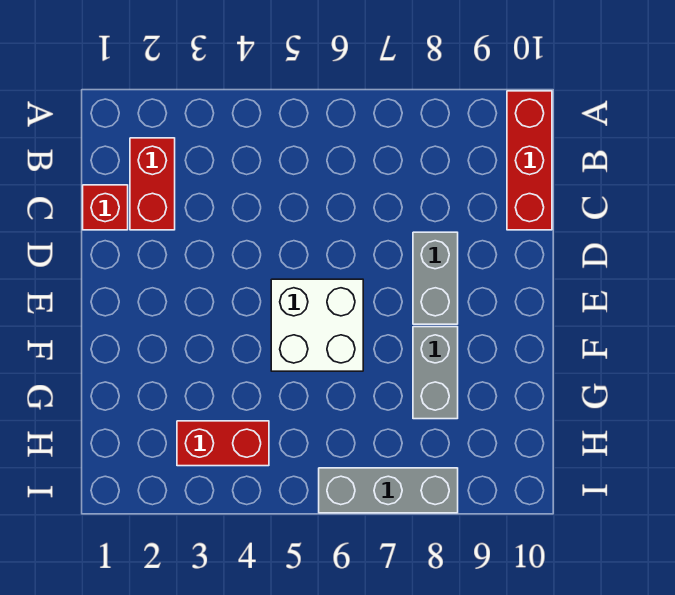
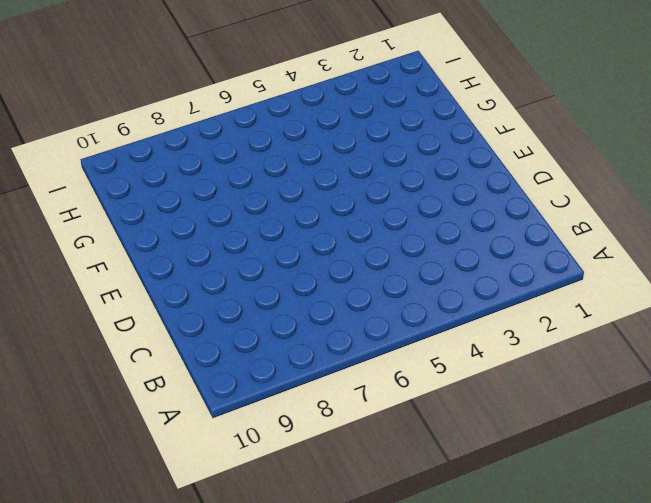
none -> red brick A10:C10 level 1
none -> red brick B2:C2 level 1

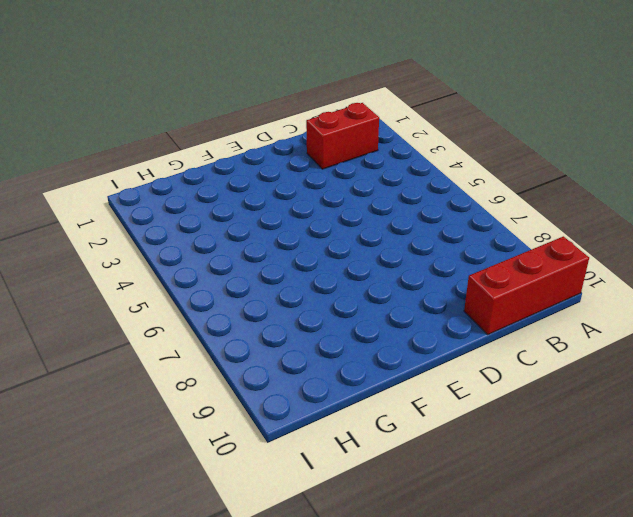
none -> red brick C1 level 1
none -> grey brick D8:E8 level 1

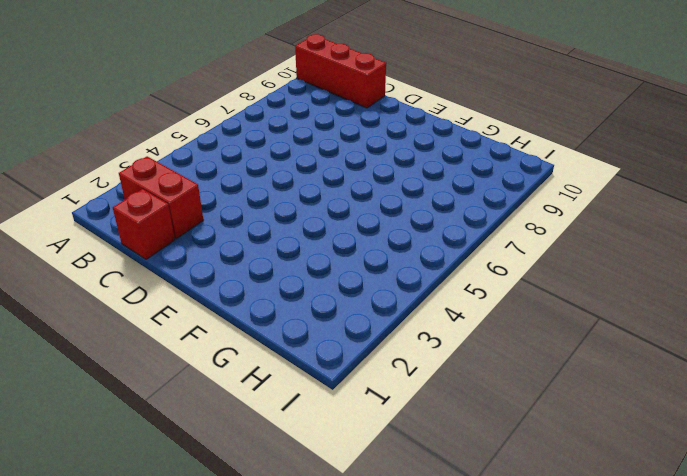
none -> grey brick D8:E8 level 1
none -> white brick E5:F6 level 1

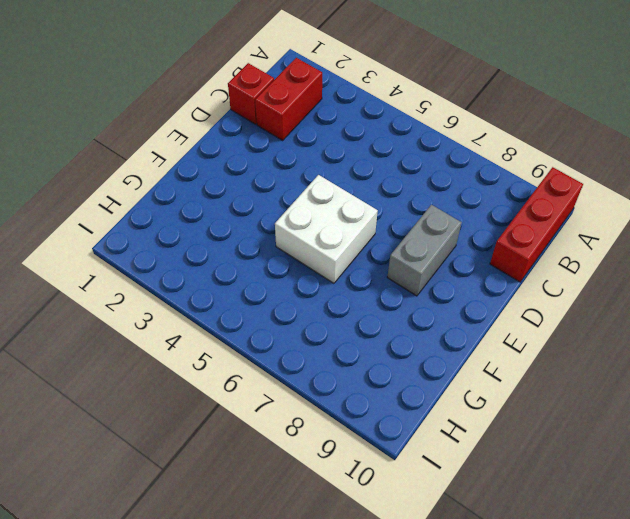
none -> grey brick F8:G8 level 1
none -> red brick H3:H4 level 1

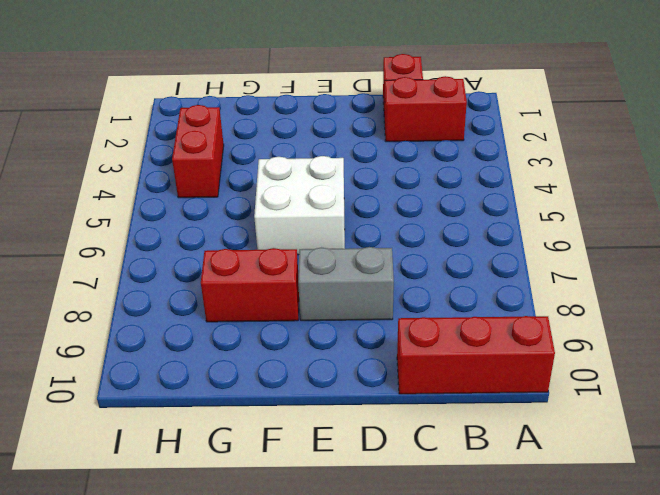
red brick F8:G8 level 1 -> grey brick F8:G8 level 1
none -> grey brick I6:I8 level 1

